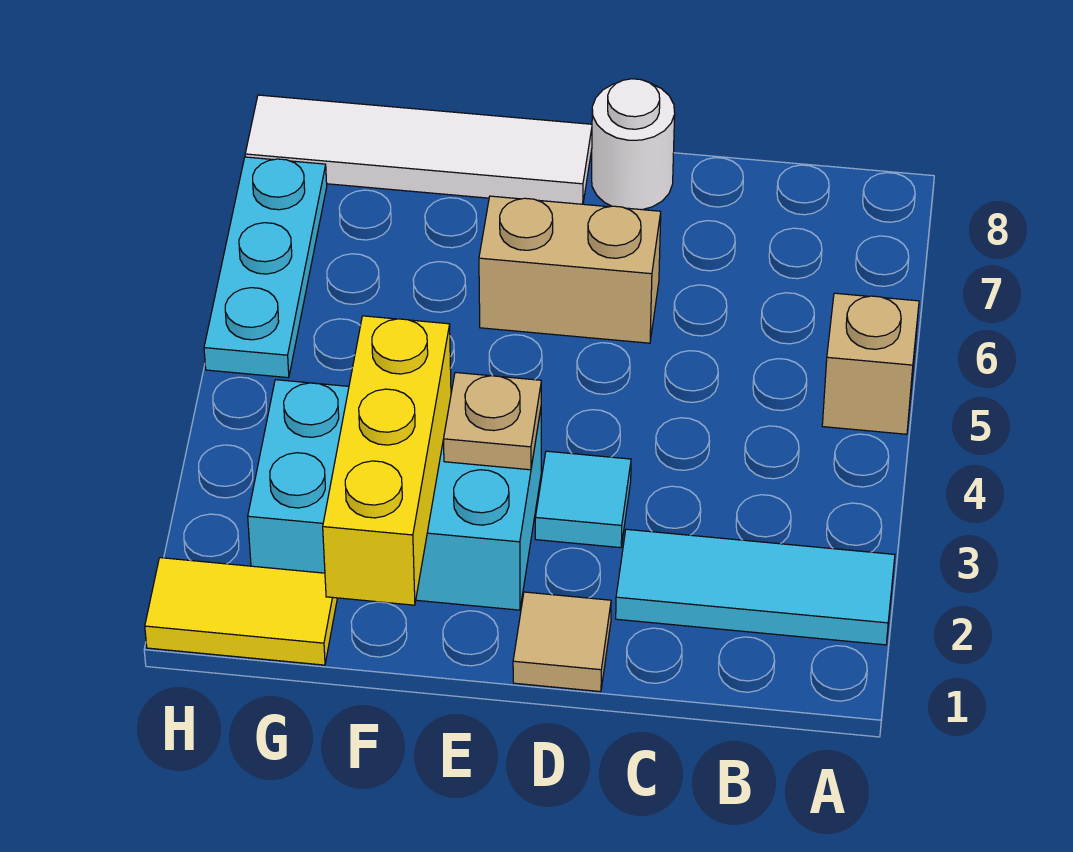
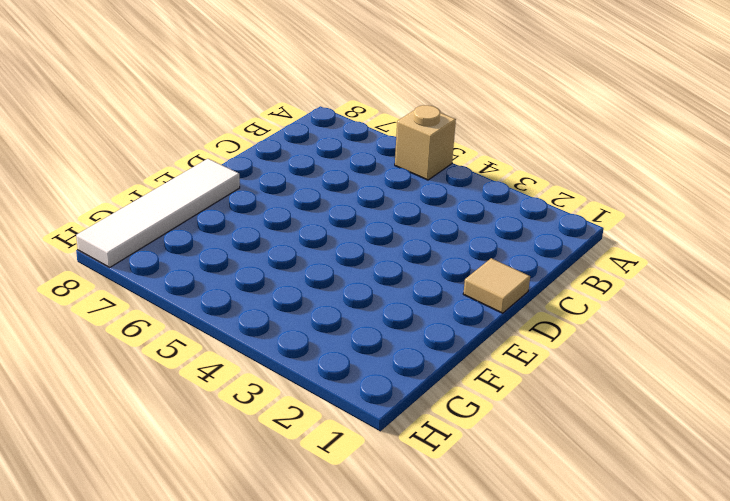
none -> cyan tile A2:C2 level 1
none -> cyan tile D3 level 1
none -> tan brick D6:E6 level 1

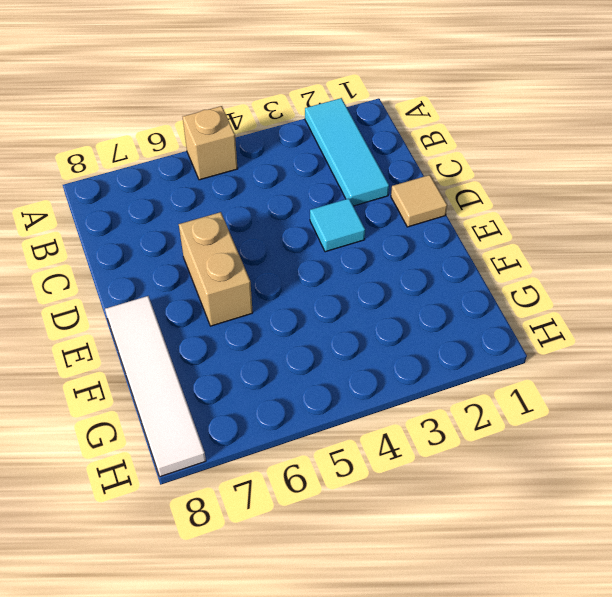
none -> white round brick D8 level 1
none -> cyan brick E2:G3 level 1
none -> yellow tile G1:H1 level 1

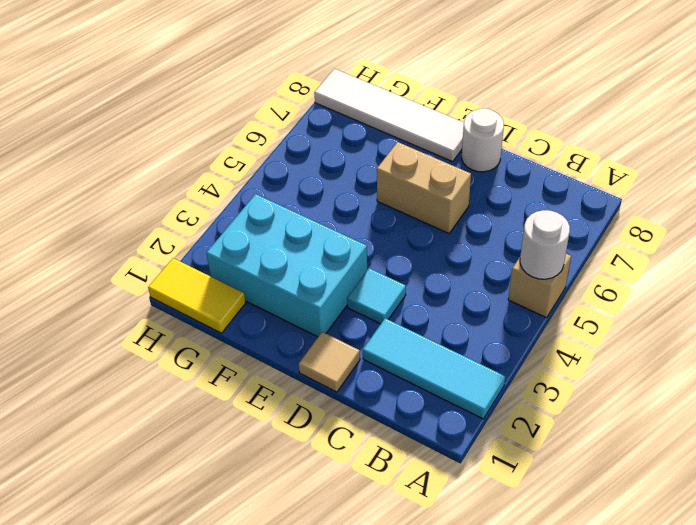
white round brick A5 level 2 -> none
none -> cyan plate H5:H7 level 1
none -> tan plate E3 level 2
none -> yellow brick F1:F3 level 2

